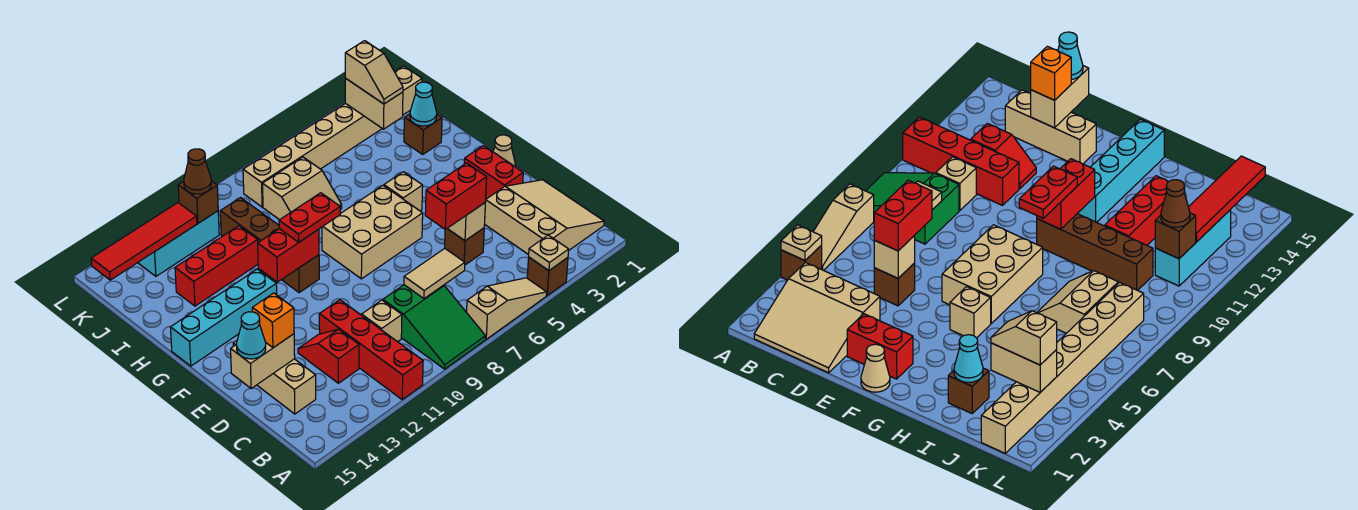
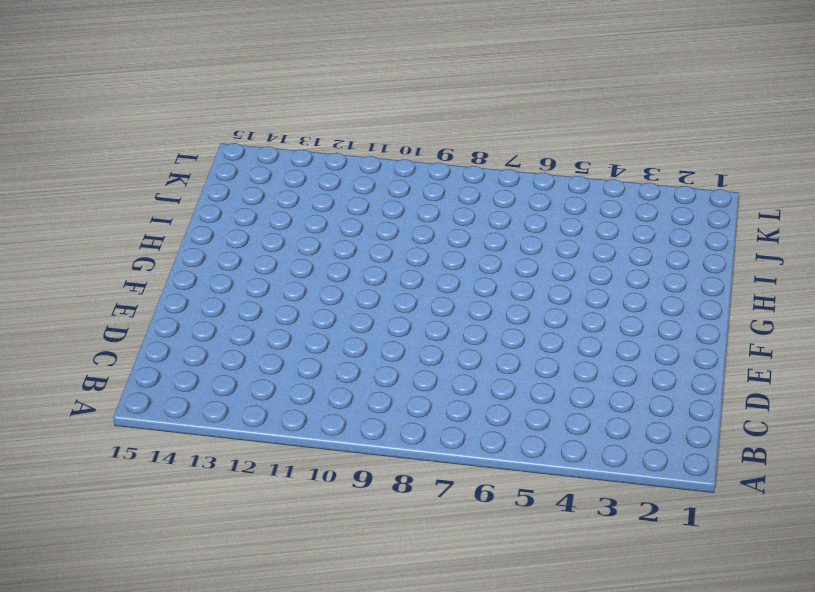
none -> brown brick A4 level 1
none -> tan slope A5:A7 level 1 top 7
none -> green slope A8:C9 level 1 top C
none -> red brick A11:D11 level 1

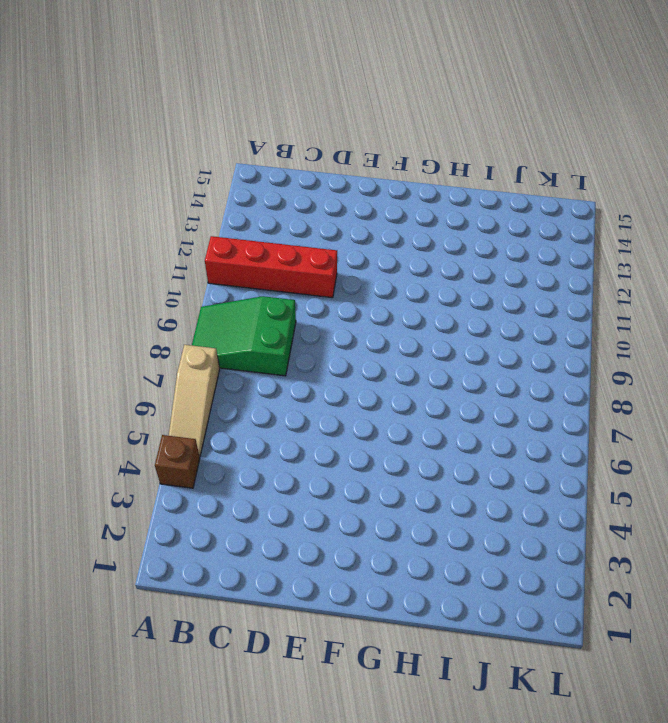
none -> tan slope B1:D3 level 1 top 3
none -> tan brick C10 level 1
none -> red slope C12:D12 level 1 top C
none -> tan brick C14:E14 level 1

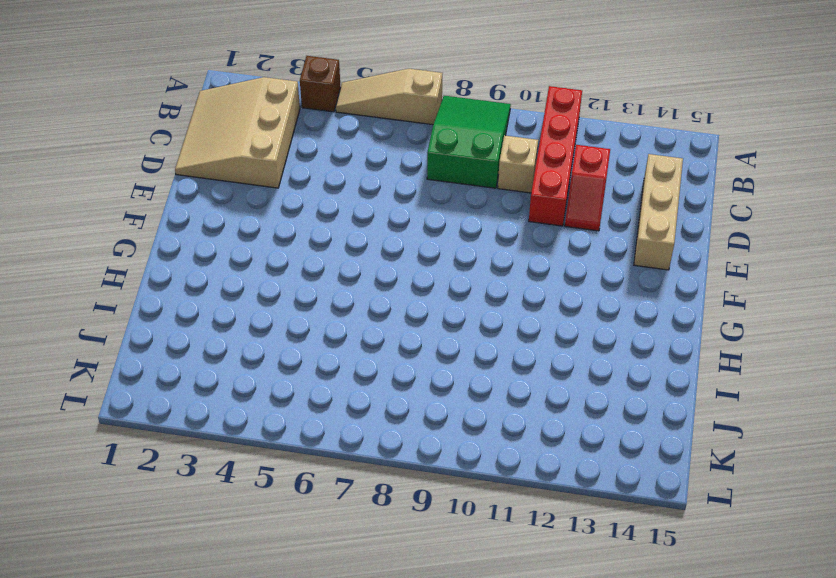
none -> brown brick D5 level 1
none -> red brick E2:F2 level 1
none -> tan cone F1 level 1
none -> tan brick F6:G8 level 1

